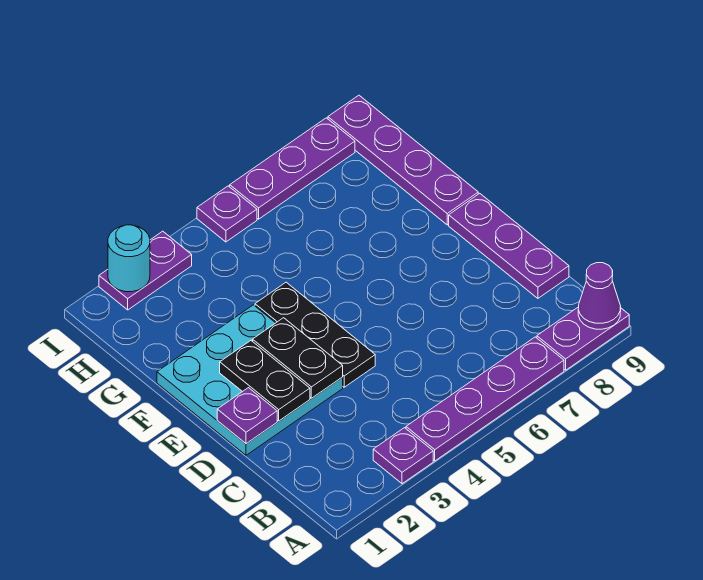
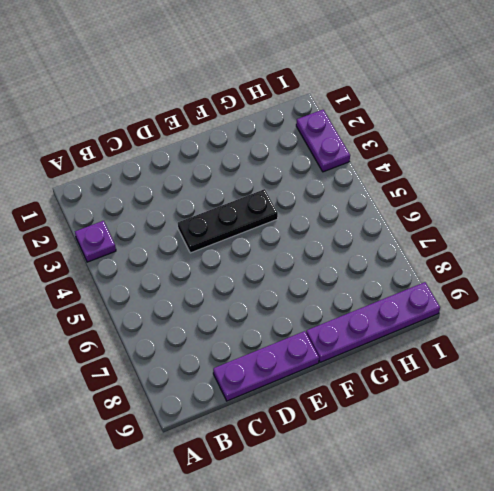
none -> purple plate A4:A7 level 1
none -> purple plate A8:A9 level 1
none -> cyan plate D1:F3 level 1

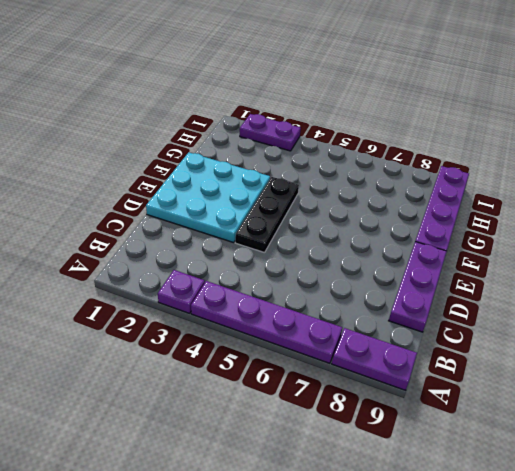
none -> purple plate I5 level 1
none -> purple plate I6:I8 level 1
none -> purple cone A9 level 2

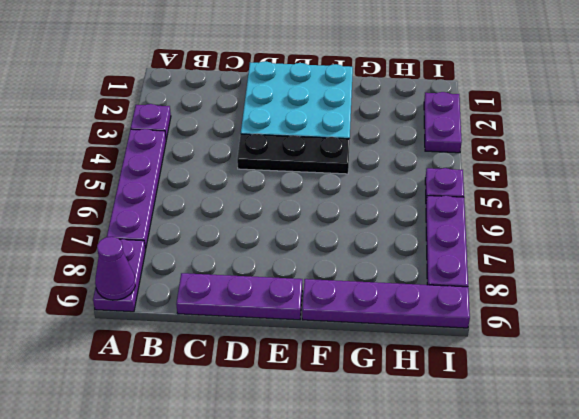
none -> purple plate D1 level 2
none -> black plate D2:E2 level 2
none -> black plate D3:E3 level 2

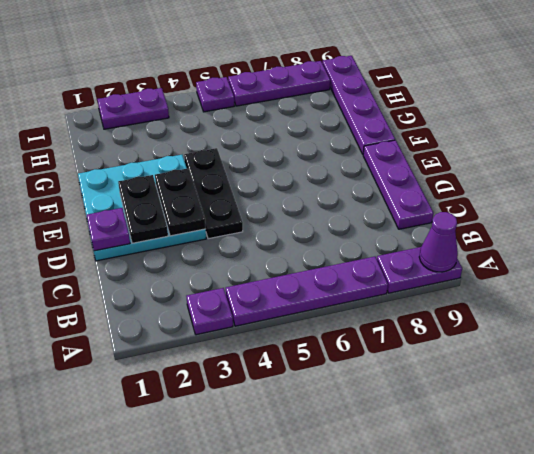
none -> cyan round brick I2 level 2

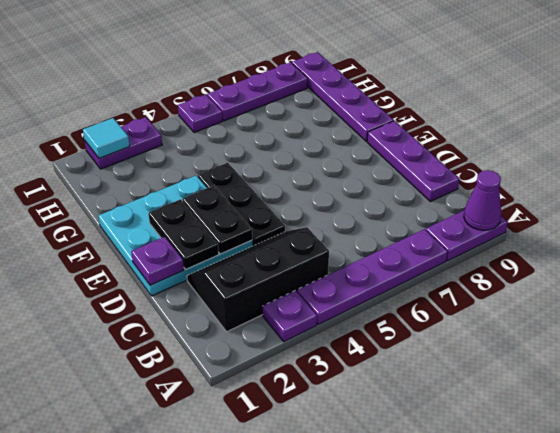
black slope B2:C4 level 1 top B -> none
cyan tile I2 level 2 -> cyan round brick I2 level 2

